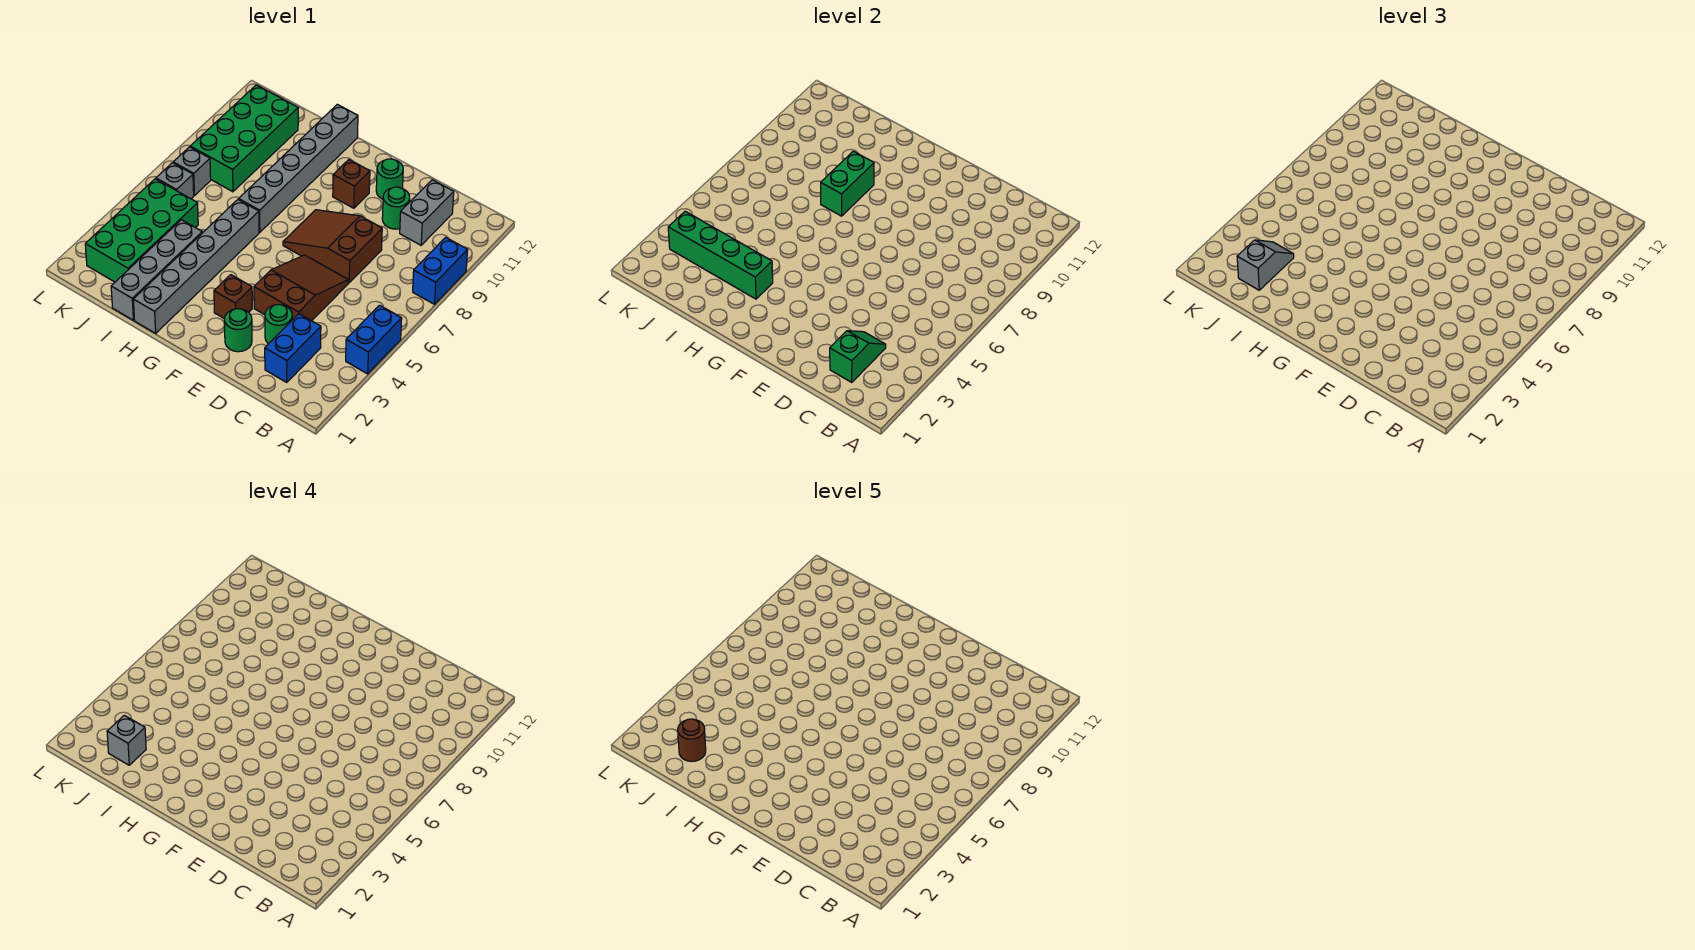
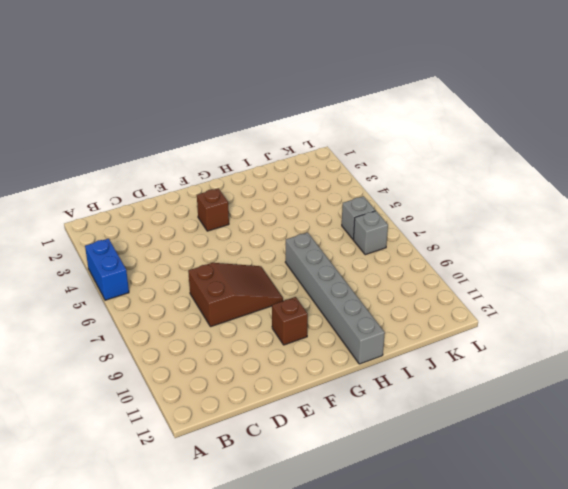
none -> blue brick A8:A9 level 1
none -> blue brick C2:C3 level 1
none -> grey brick C10:C11 level 1

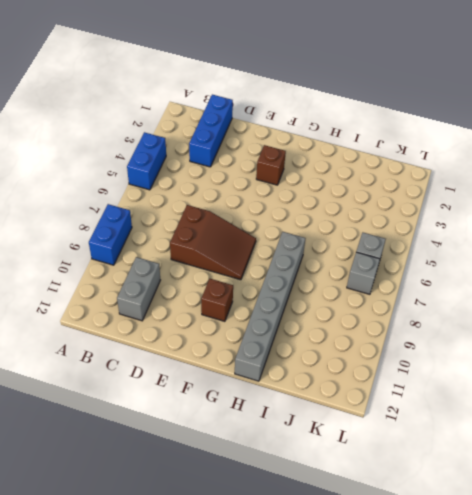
blue brick C1:C3 level 1 -> blue brick C2:C3 level 1
none -> green round brick D3 level 1
none -> brown slope D4:E6 level 1 top 4
none -> green round brick D10 level 1

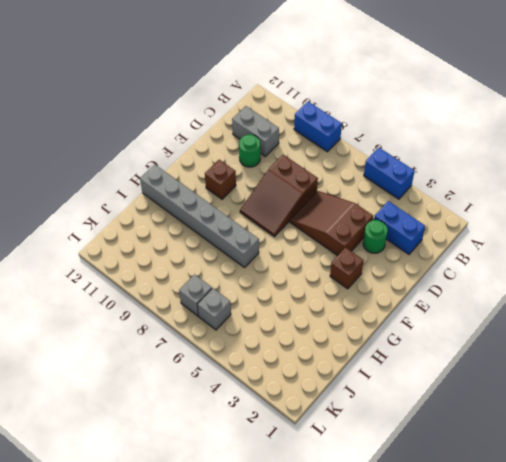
none -> green round brick E2 level 1
none -> green round brick E11 level 1
none -> grey brick H1:H6 level 1

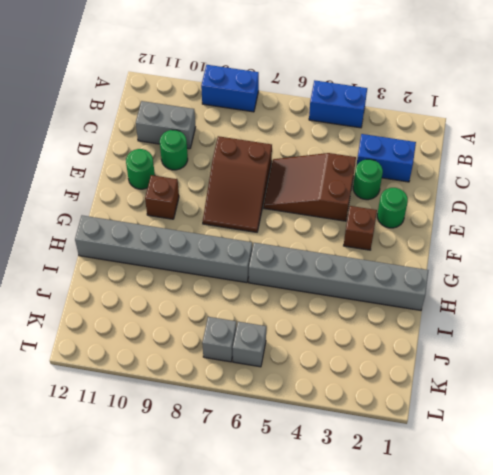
none -> grey brick I1:I4 level 1
none -> green brick J2:K5 level 1
none -> green brick J8:K11 level 1

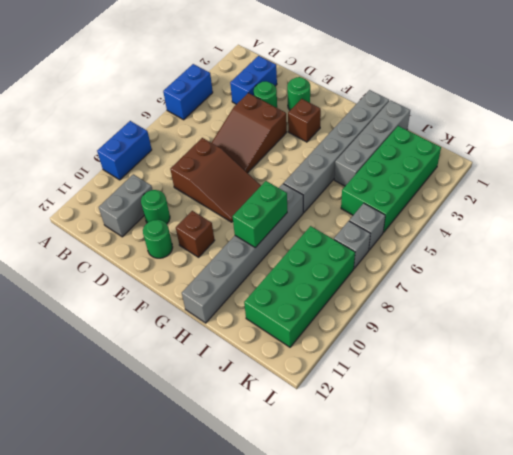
none -> green slope C2:C3 level 2 top 2
none -> green brick H3:K3 level 2
none -> grey slope J2:J3 level 3 top 2

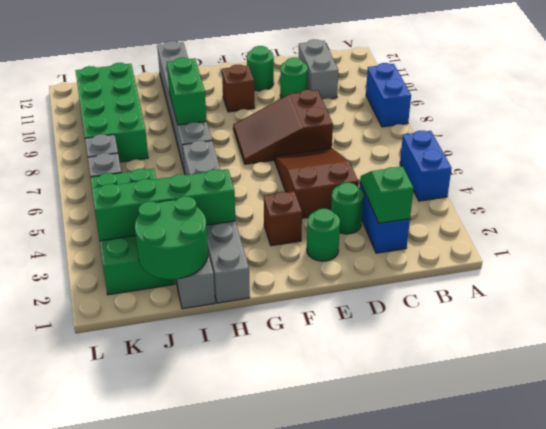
green round brick I1:J2 level 2 -> none
none -> grey slope J2:J3 level 3 top 2
none -> grey brick J2 level 4
none -> brown round brick J2 level 5

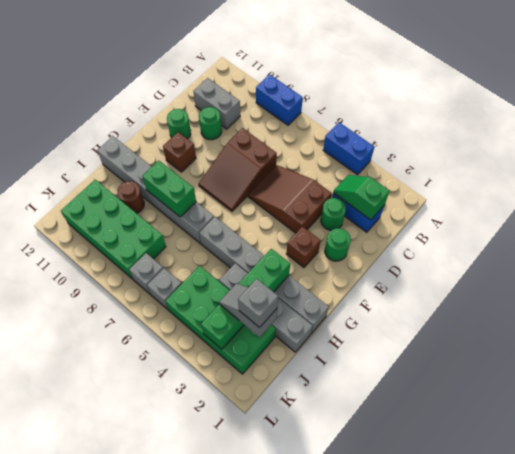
brown round brick I10 level 1 -> brown round brick J2 level 5

